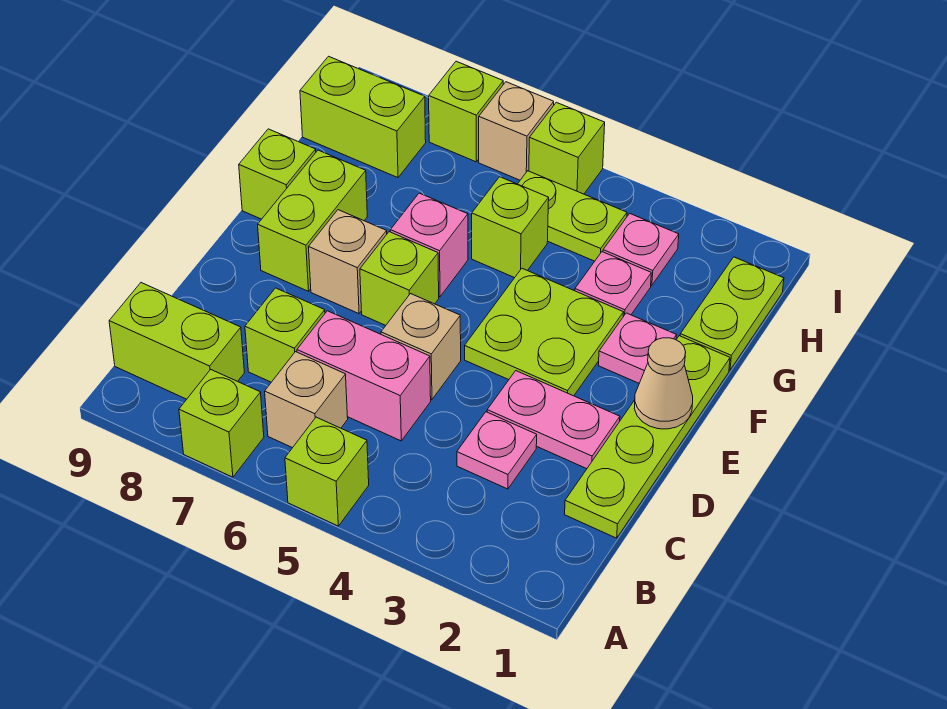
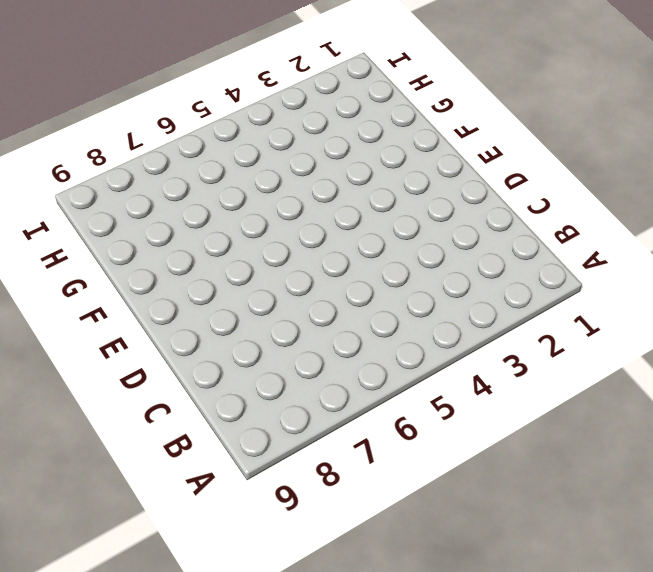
none -> lime brick A5 level 1
none -> lime brick A7 level 1
none -> tan brick B6 level 1

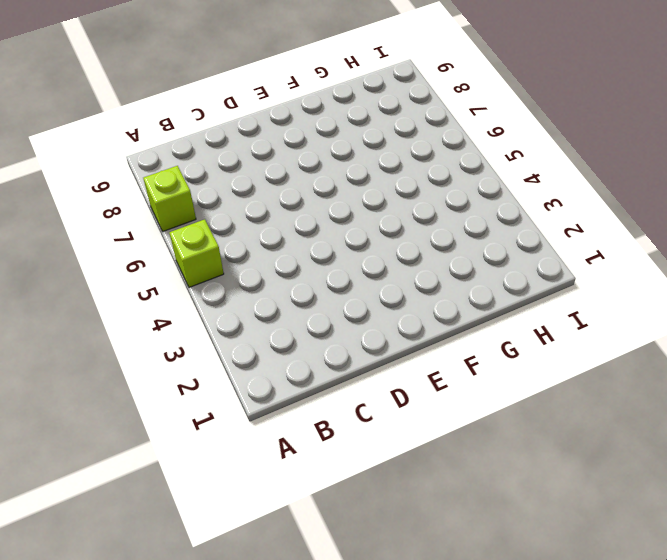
none -> tan brick B6 level 1
none -> lime brick B8:B9 level 1
none -> lime plate C1:F1 level 1

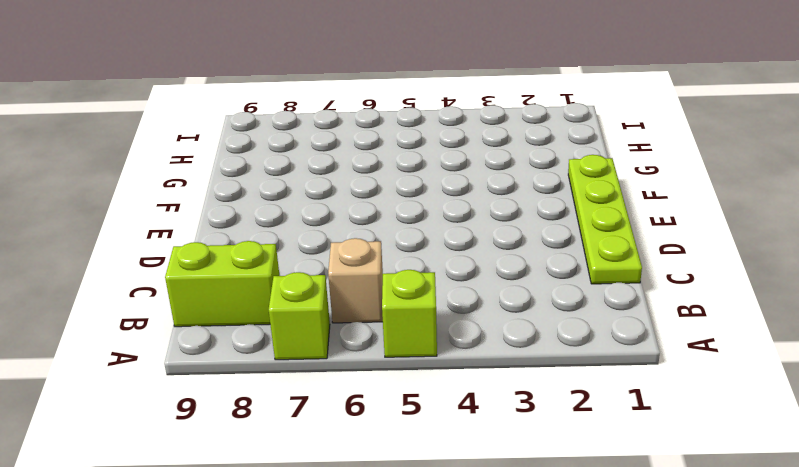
none -> pink plate C3 level 1
none -> pink brick C5:C6 level 1
none -> lime brick C7 level 1

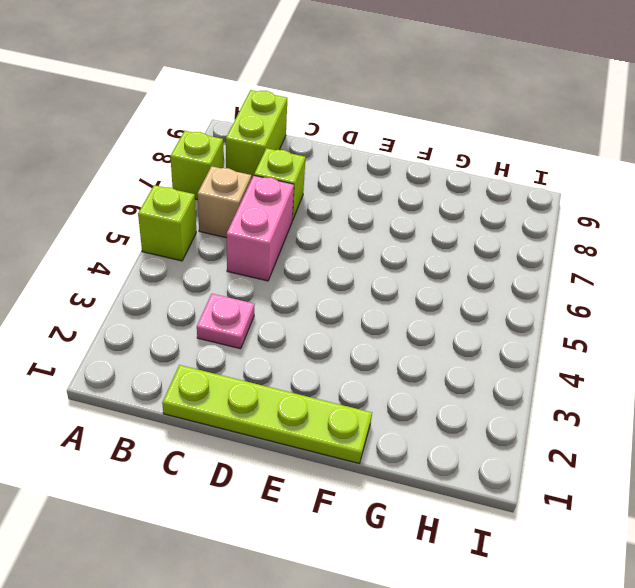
none -> pink plate D2:D3 level 1
none -> tan brick D5 level 1
none -> lime plate E3:F4 level 1

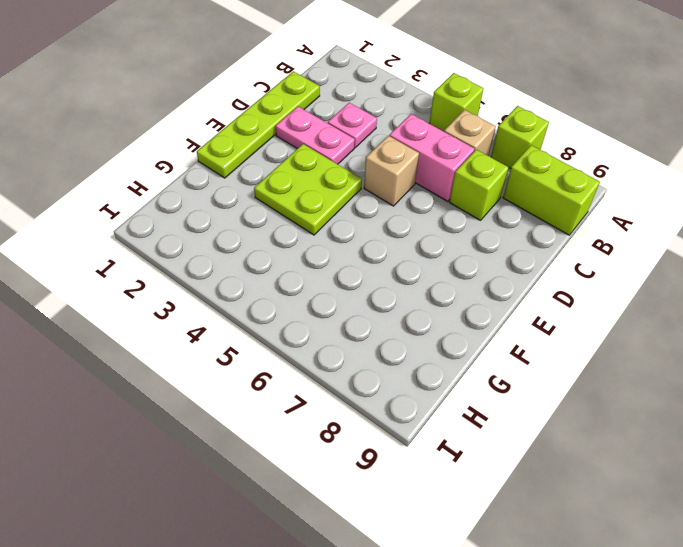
none -> lime brick E6 level 1
none -> tan brick E7 level 1
none -> lime brick E8:F8 level 1

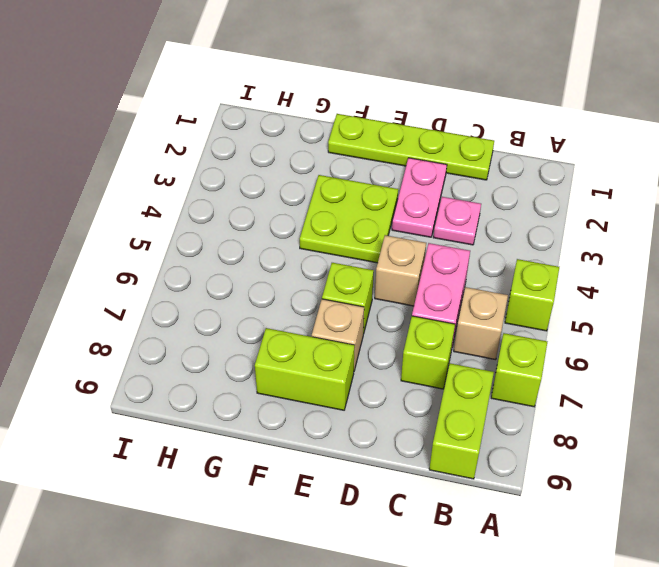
none -> pink plate F2 level 1
none -> pink brick F6 level 1
none -> lime brick F9 level 1

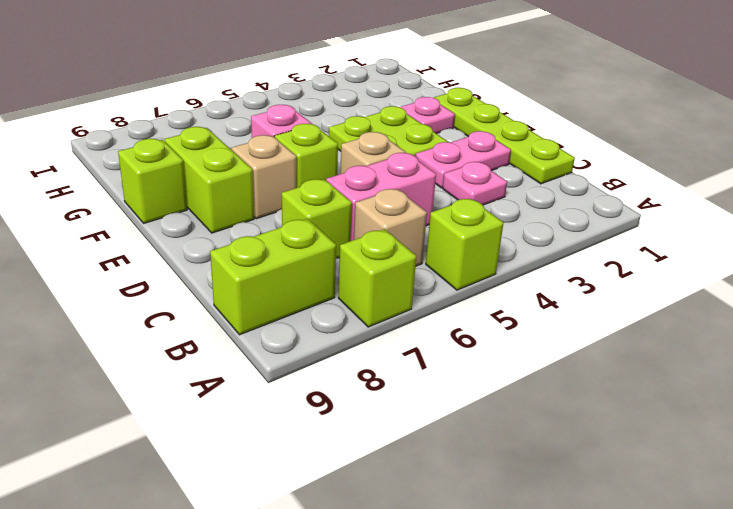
none -> lime plate G1:H1 level 1
none -> pink plate G3 level 1
none -> lime brick G5 level 1

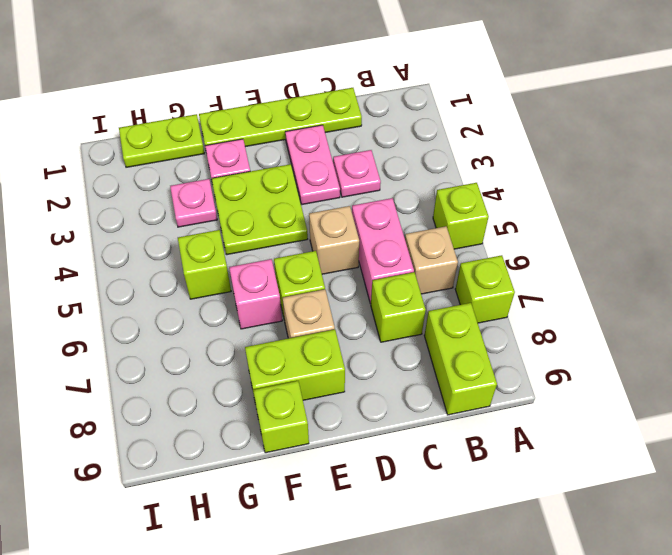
none -> pink plate H3 level 1
none -> lime plate H4:H5 level 1
none -> lime brick H8:H9 level 1

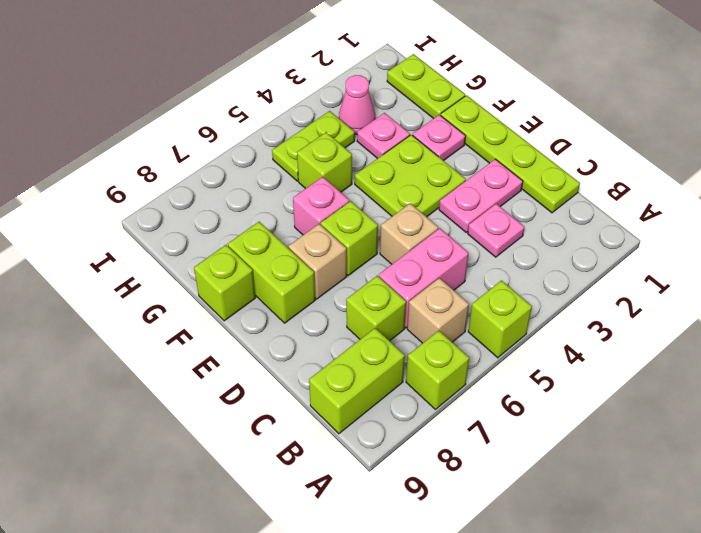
pink cone H3 level 1 -> pink plate H3 level 1
none -> lime brick H8:H9 level 1
none -> lime brick I5 level 1
none -> tan brick I6 level 1

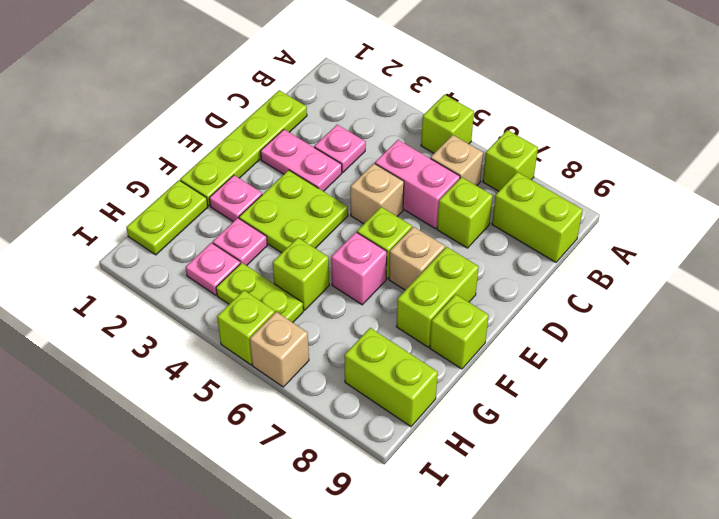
none -> lime brick I7 level 1
none -> tan cone E1 level 2

